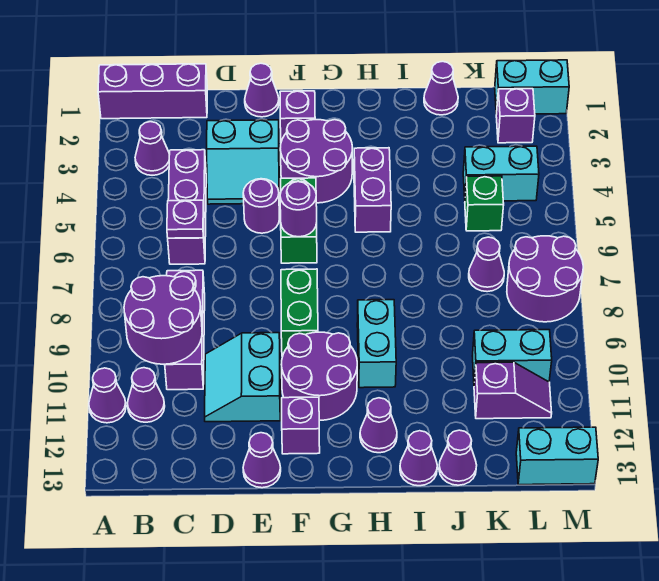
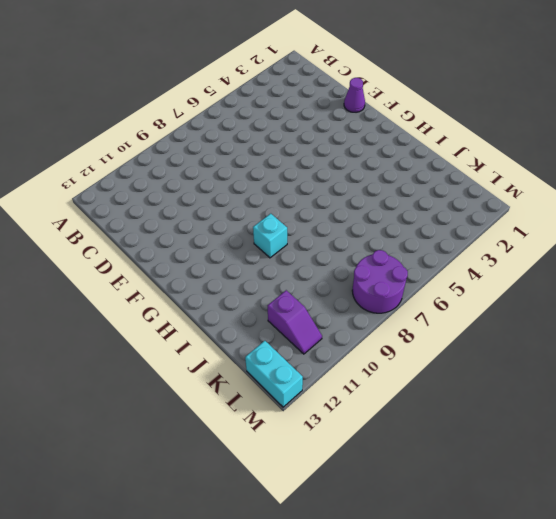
cyan brick H9 level 1 -> cyan brick H9:H10 level 1
none -> purple brick A1:C1 level 1
none -> purple cone A11 level 1
none -> purple cone B3 level 1
none -> purple cone B11 level 1

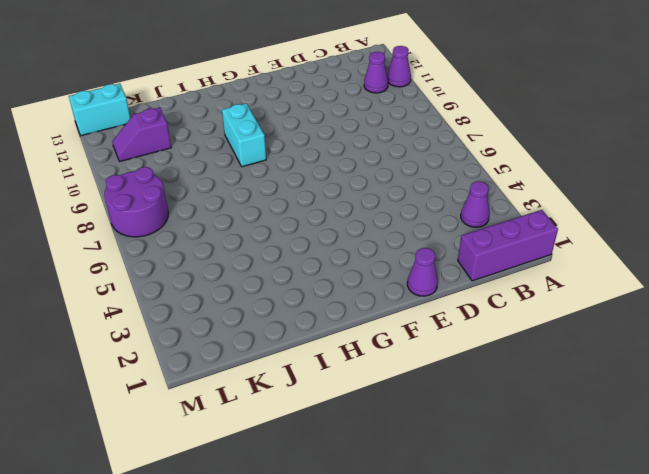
none -> purple brick C4:C6 level 1
none -> purple brick C8:C10 level 1
none -> cyan slope D3:E4 level 1 top 3
none -> cyan slope D10:E11 level 1 top E

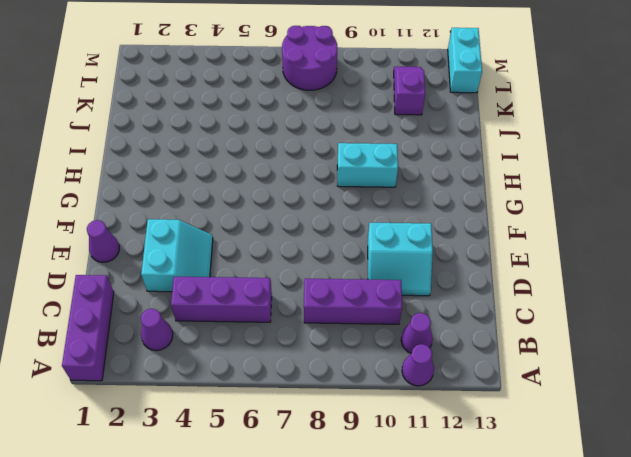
none -> purple round brick E5 level 1
none -> purple cone E13 level 1
none -> purple brick F2 level 1
none -> purple round brick F3:G4 level 1

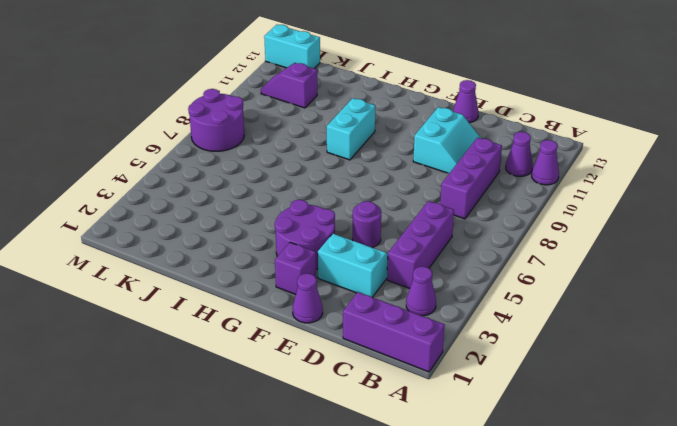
none -> green brick F5:F6 level 1
none -> green brick F8:F9 level 1
none -> purple round brick F10:G11 level 1
none -> purple brick F12 level 1

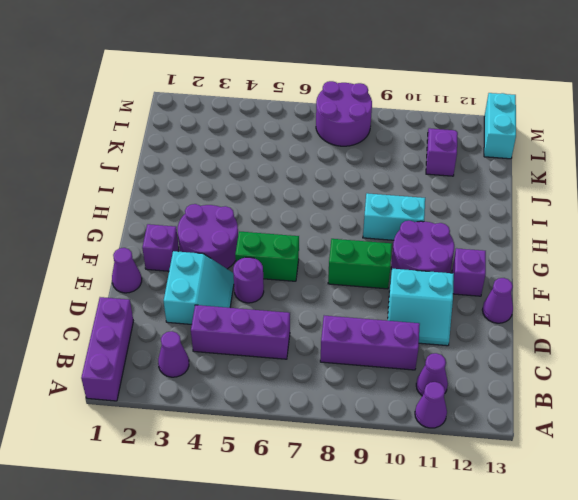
none -> purple brick H4:H5 level 1
none -> purple cone H12 level 1
none -> purple cone I13 level 1
none -> purple cone J1 level 1

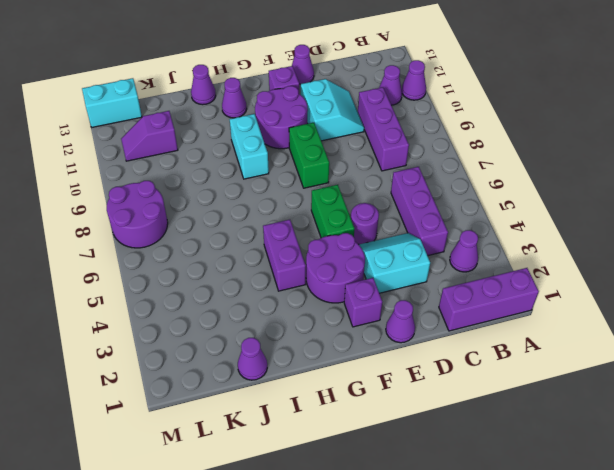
none -> purple cone J13 level 1
none -> cyan brick K4:L4 level 1
none -> green brick K5 level 1
none -> purple cone K7 level 1

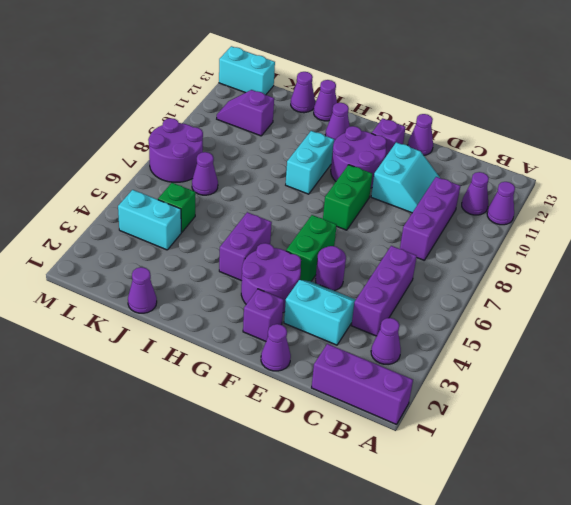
none -> cyan brick K10:L10 level 1
none -> cyan brick L1:M1 level 1
none -> purple brick L2 level 1
none -> purple round brick B9:C10 level 2

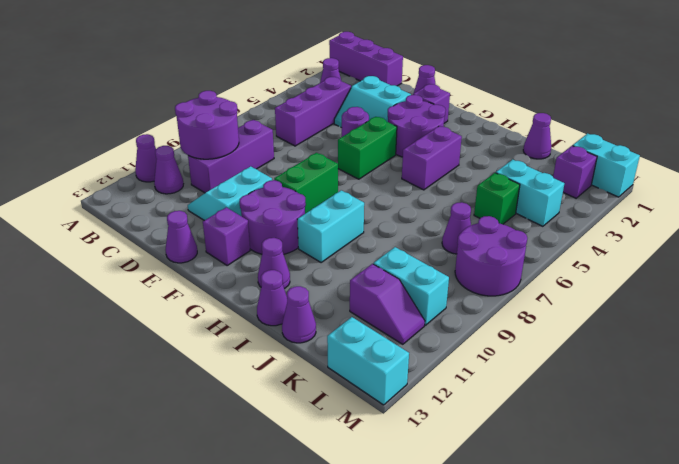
none -> purple plate C6 level 2
none -> purple round brick F6 level 2

